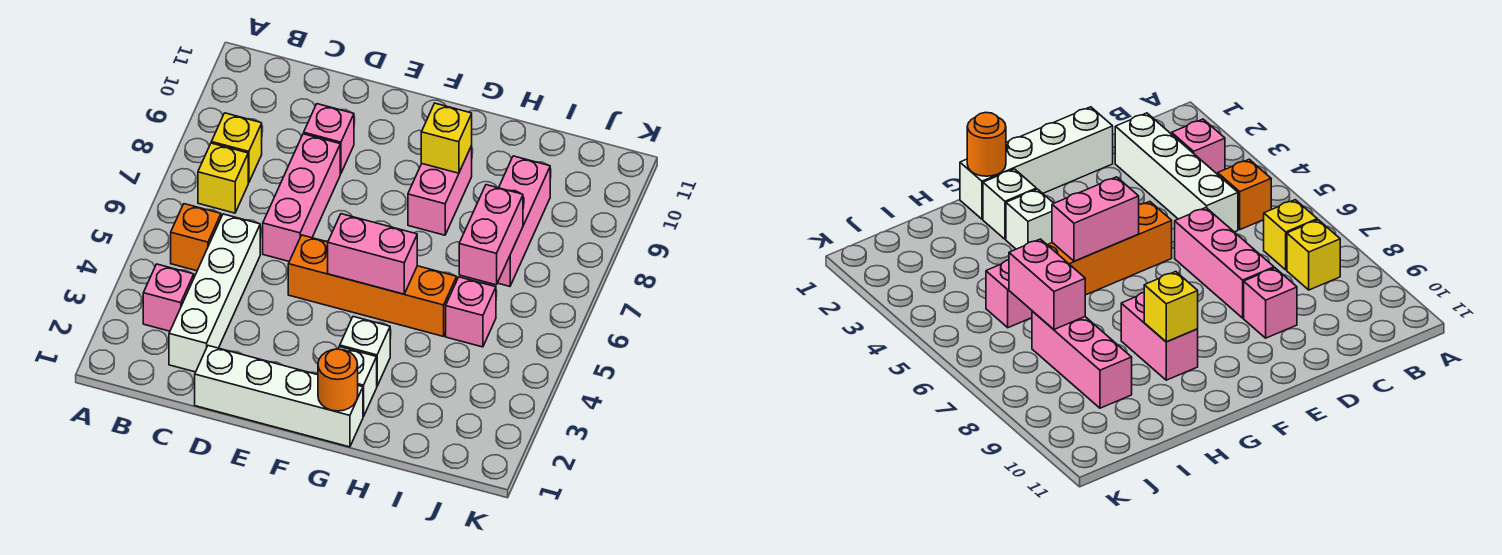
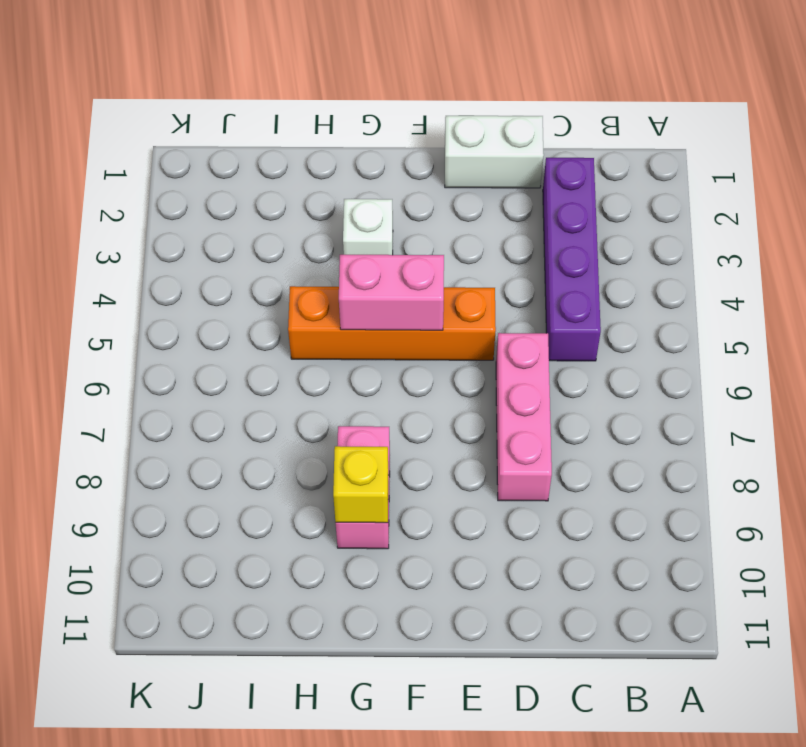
purple brick C2:C5 level 1 -> white brick C2:C5 level 1
white brick D1:E1 level 1 -> white brick D1:G1 level 1
none -> pink brick B3 level 1
none -> orange brick B5 level 1
none -> yellow brick B7 level 1

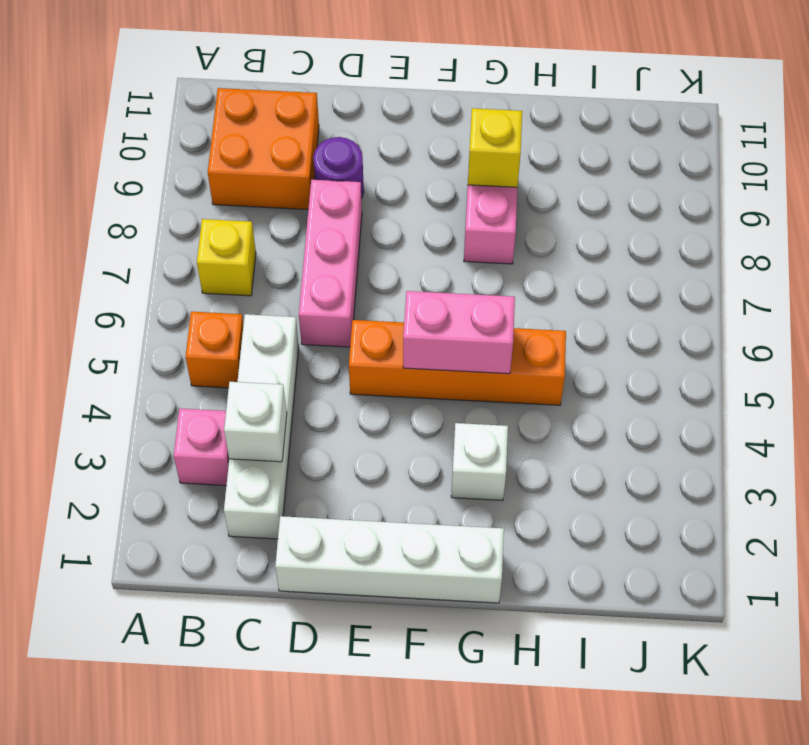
orange brick B9:C10 level 1 -> none
white brick C3 level 2 -> white brick G2 level 1
purple round brick D9 level 1 -> pink brick D9 level 1
none -> yellow brick B8 level 1
none -> pink brick I5 level 1
none -> pink brick I7:I9 level 1

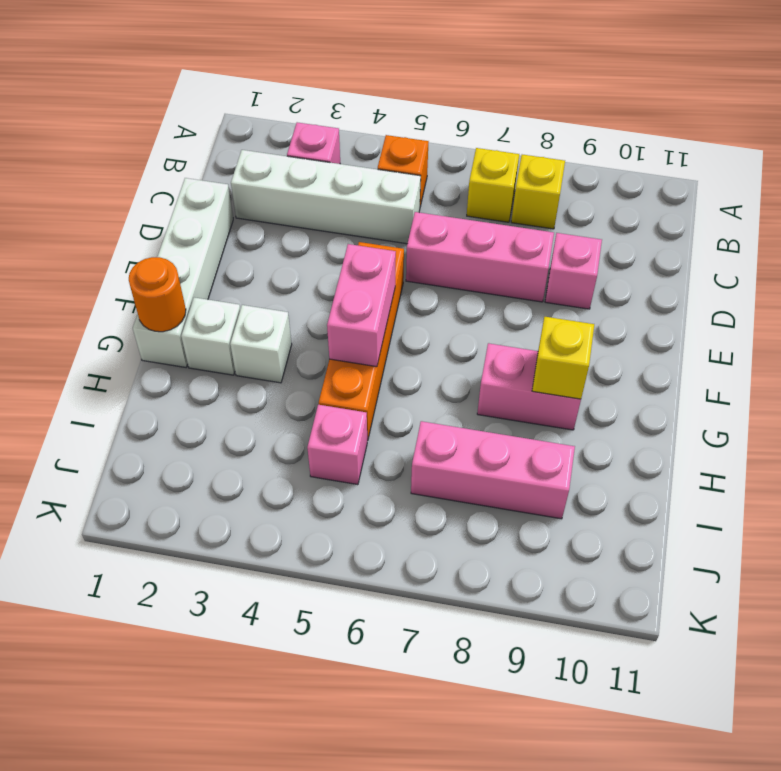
none -> pink brick I6:I7 level 2

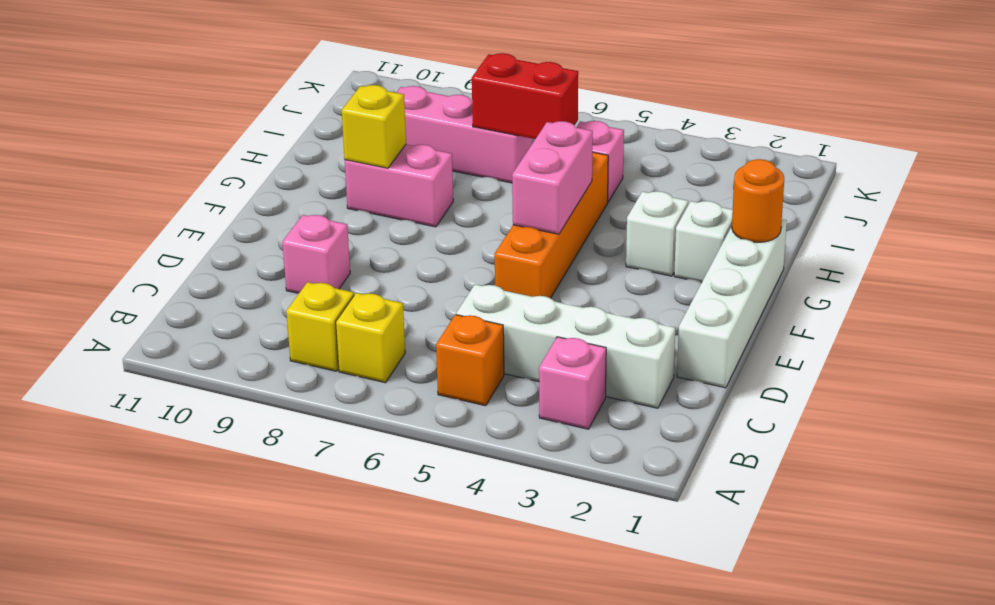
red brick I6:I7 level 2 -> pink brick I6:I7 level 2
none -> pink brick D6:D8 level 1

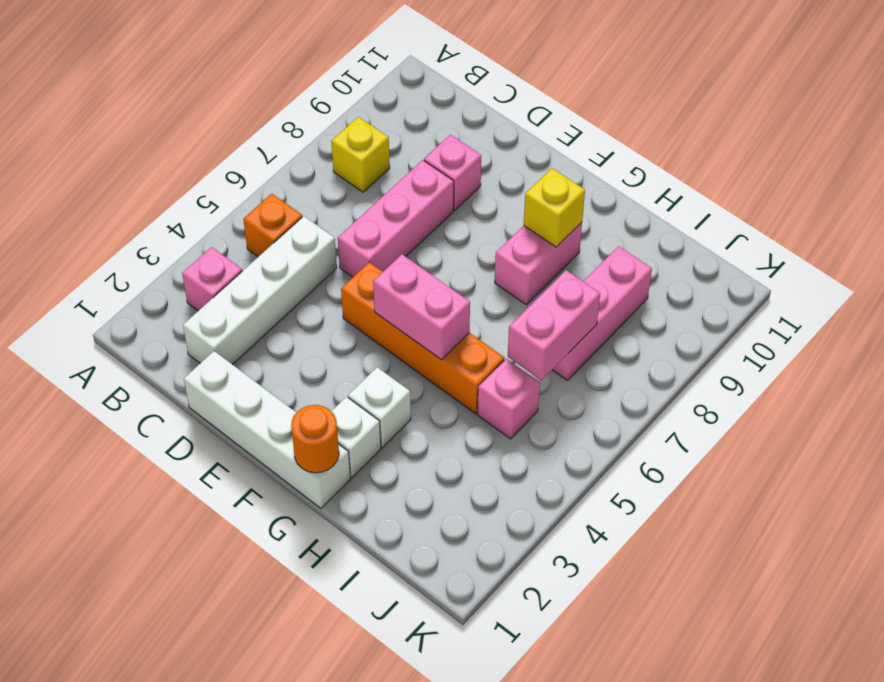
none -> yellow brick B7 level 1

